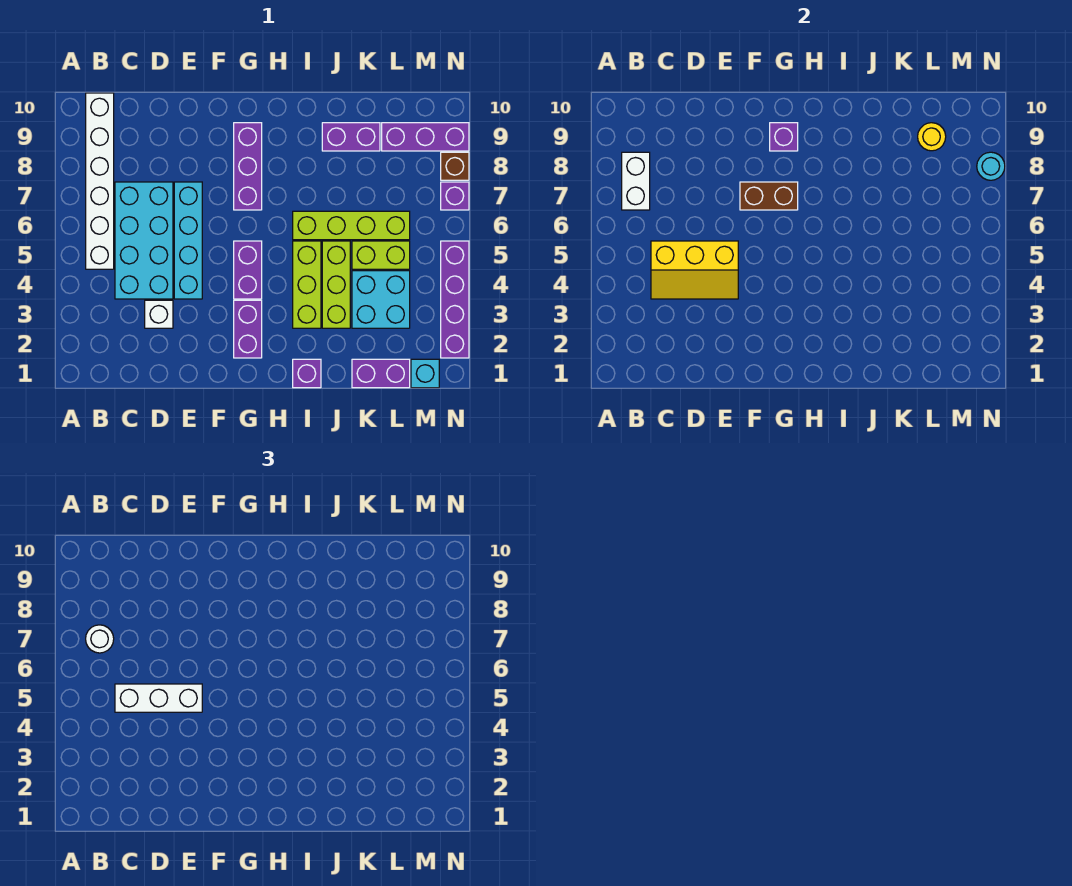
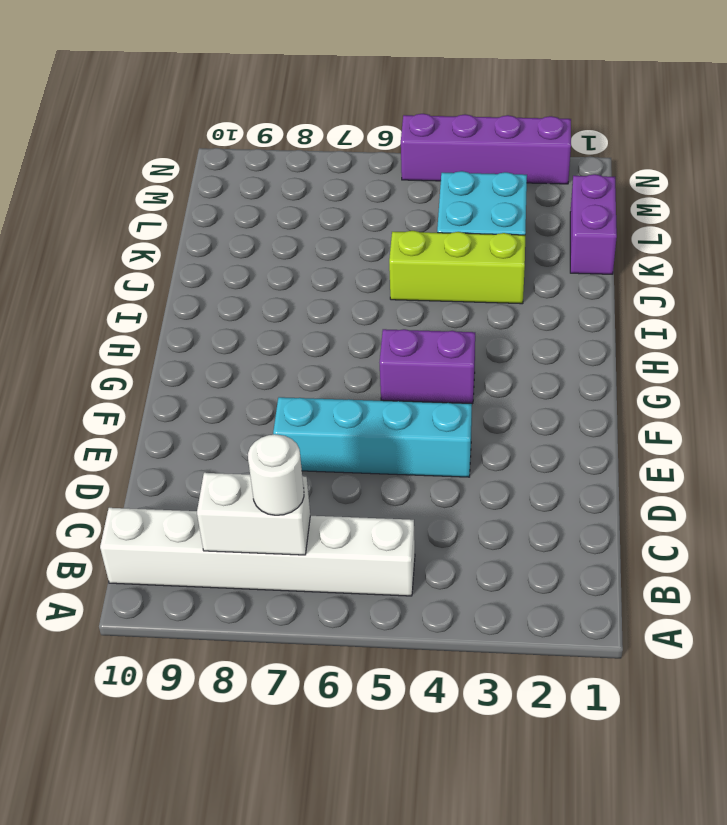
none -> cyan brick C4:D7 level 1
none -> white brick D3 level 1
none -> purple brick G2:G3 level 1

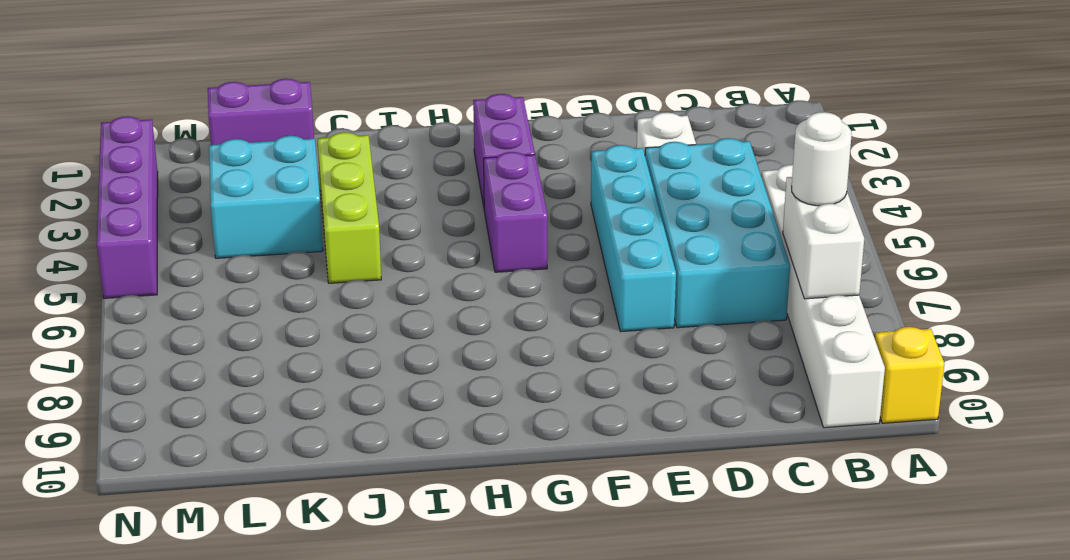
yellow brick A10 level 1 -> none
none -> purple brick G7:G9 level 1
none -> purple brick I1 level 1
none -> lime brick I3:I5 level 1

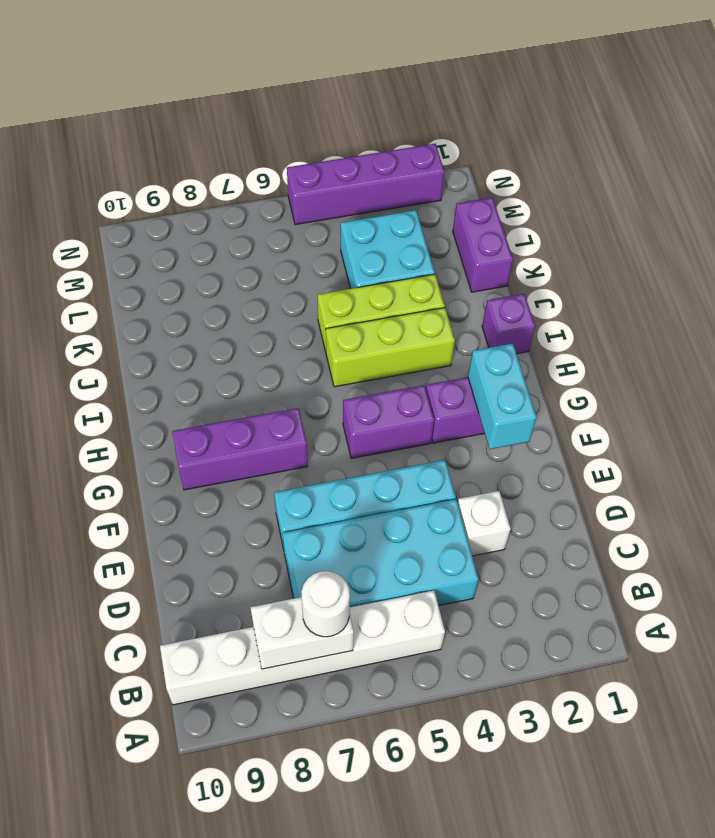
cyan brick F2:G2 level 2 -> none
none -> lime brick I6:L6 level 1
none -> purple brick J9:K9 level 1
none -> lime brick K5:L5 level 1

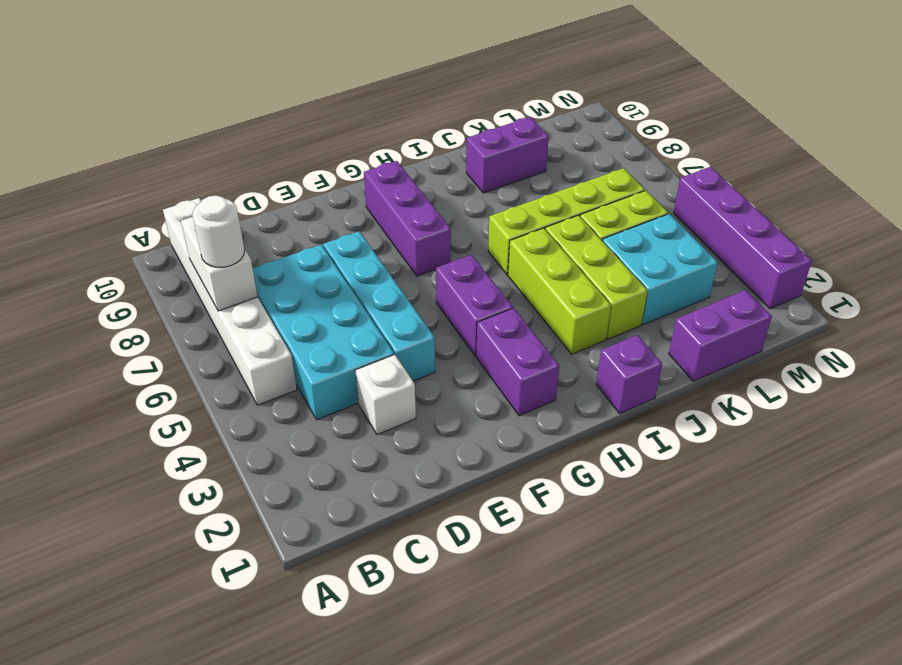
none -> purple brick L9:N9 level 1
none -> cyan brick M1 level 1
none -> purple brick N7 level 1

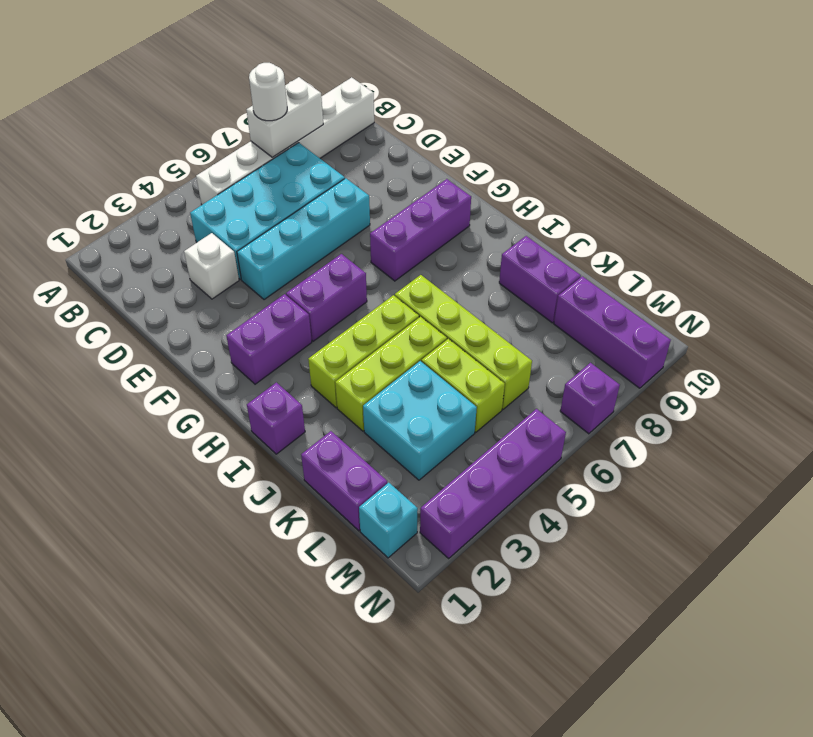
none -> brown brick N8 level 1
none -> yellow slope C4:E5 level 2 top 5
none -> brown brick F7:G7 level 2

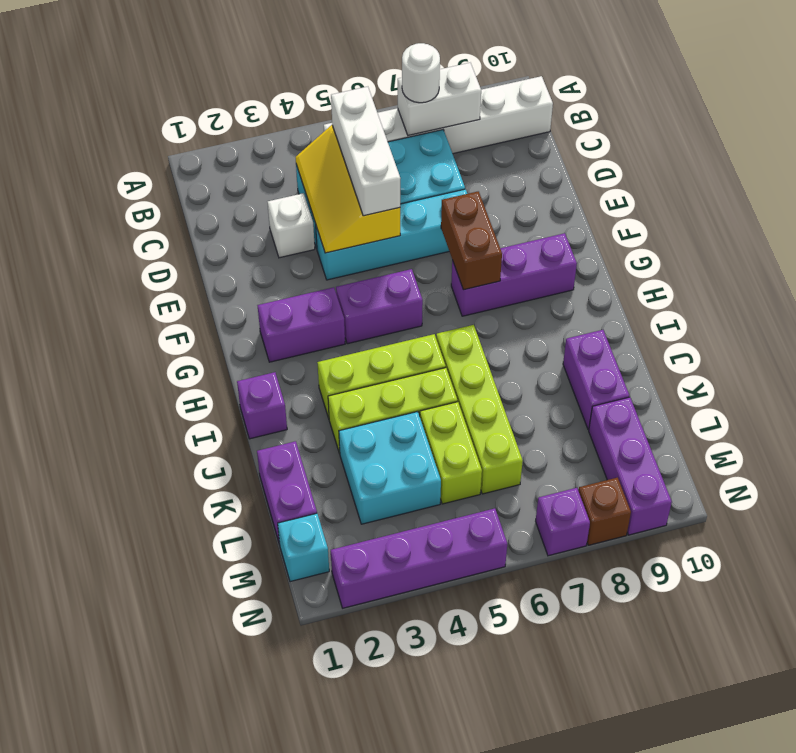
none -> purple brick G9 level 2
none -> yellow round brick L9 level 2
none -> cyan round brick N8 level 2

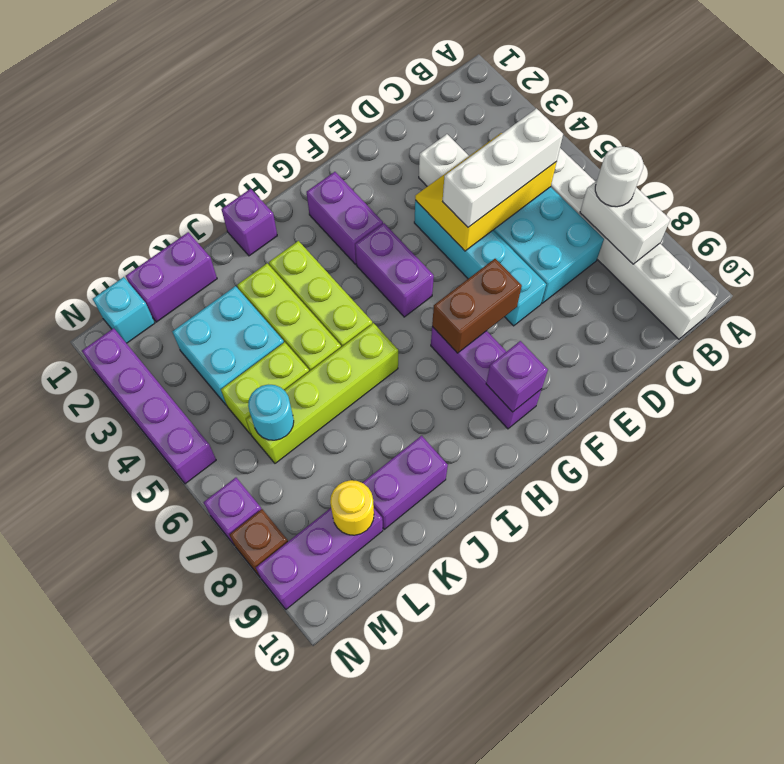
cyan round brick L6 level 2 -> cyan round brick N8 level 2

